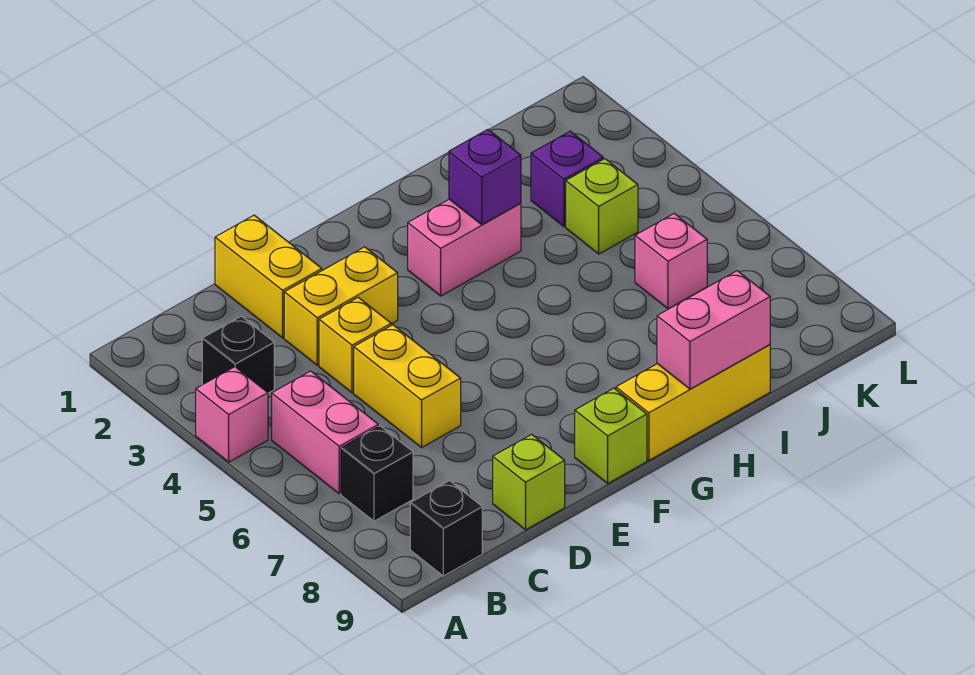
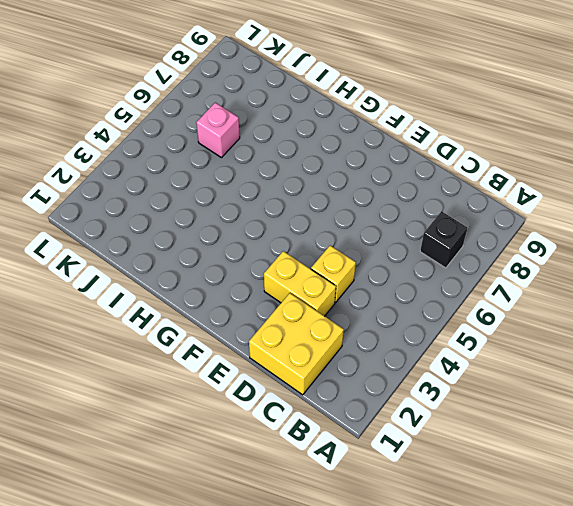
yellow brick C1:D2 level 1 -> yellow brick D1:D2 level 1
none -> pink brick A4 level 1
none -> black brick B3 level 1
none -> pink brick B5:B6 level 1

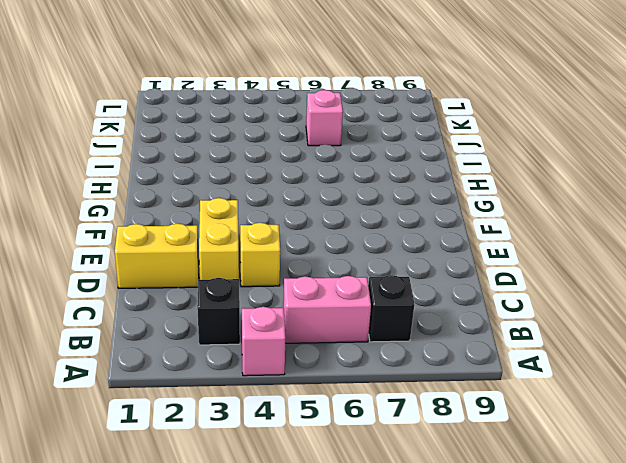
none -> black brick B9 level 1
none -> yellow brick D5:D6 level 1
none -> lime brick D9 level 1

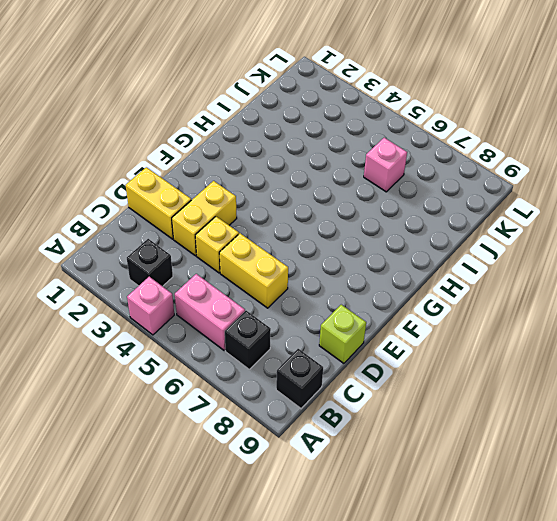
none -> lime brick F9 level 1
none -> pink brick G3:H3 level 1
none -> yellow brick G9:I9 level 1

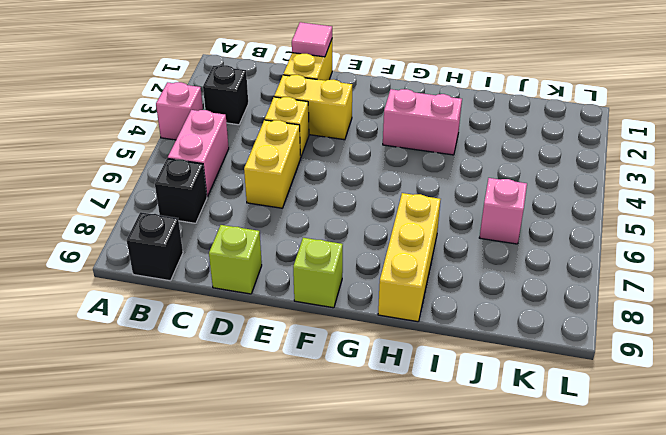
pink tile D1 level 2 -> none
yellow brick H7:H9 level 1 -> yellow brick G9:I9 level 1
none -> purple brick J3 level 1
none -> lime brick J4 level 1
none -> purple brick H3 level 2

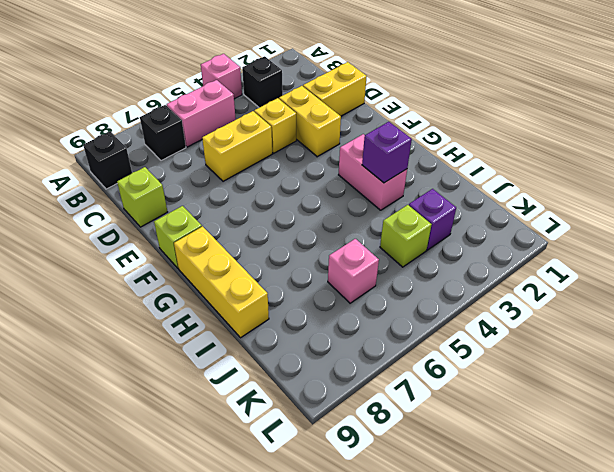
none -> pink brick H9:I9 level 2

